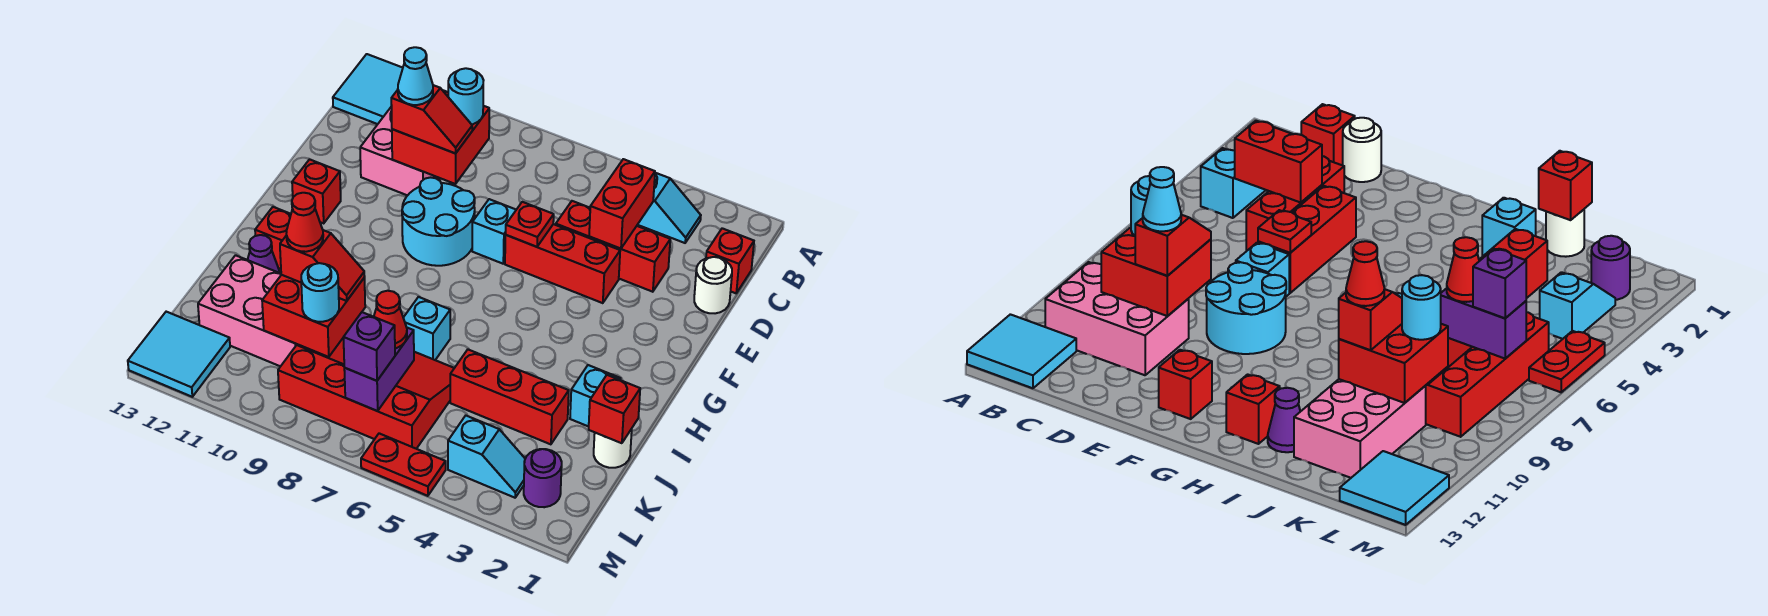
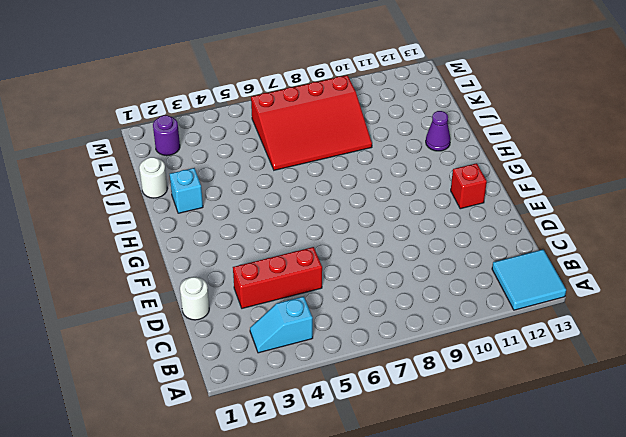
none -> pink brick B10:D11 level 1
none -> red brick C1 level 1
none -> red brick E4:E6 level 1
none -> cyan brick E7 level 1

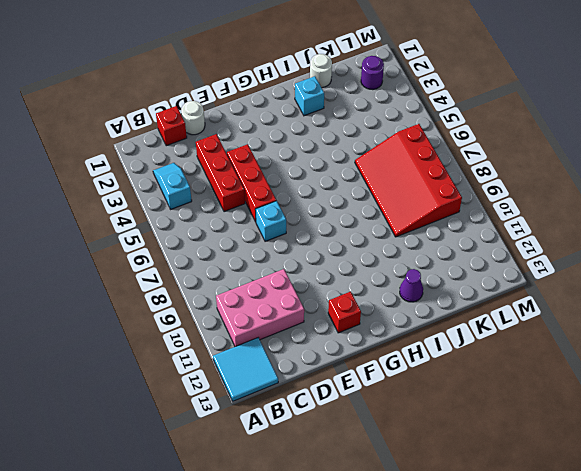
none -> cyan round brick E8:F9 level 1
none -> red brick H12 level 1
none -> cyan brick I7 level 1
none -> red brick J3:J5 level 1

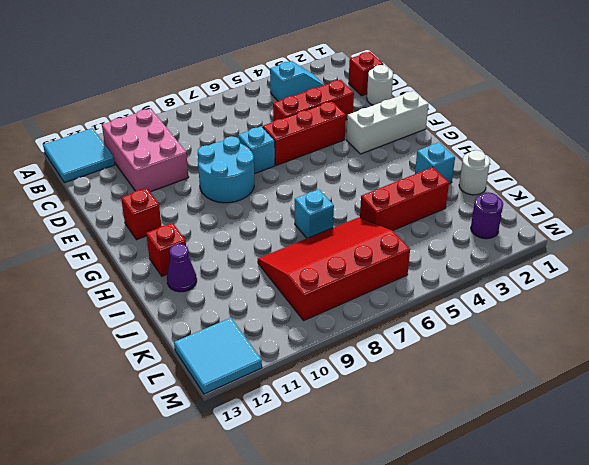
white brick F1:F3 level 1 -> none
none -> pink brick J10:K12 level 1
none -> cyan slope L3:L4 level 1 top 4
none -> red plate M5:M6 level 1
none -> red brick C4:D4 level 2

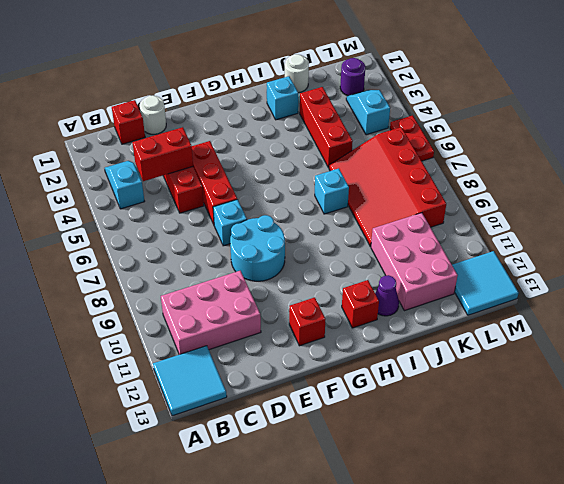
none -> red brick C9:D10 level 2
none -> red plate E6 level 2
none -> red brick J1 level 2
none -> red brick J9:K10 level 2

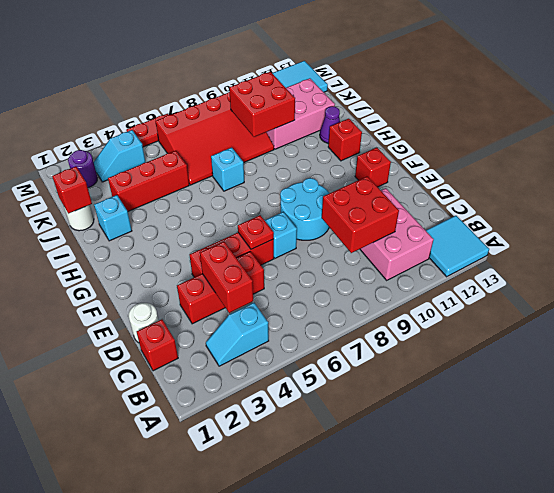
none -> purple brick K7:L7 level 2
none -> cyan round brick C9 level 3
none -> red slope D9:D10 level 3 top 10
none -> red slope J9:J10 level 3 top 10

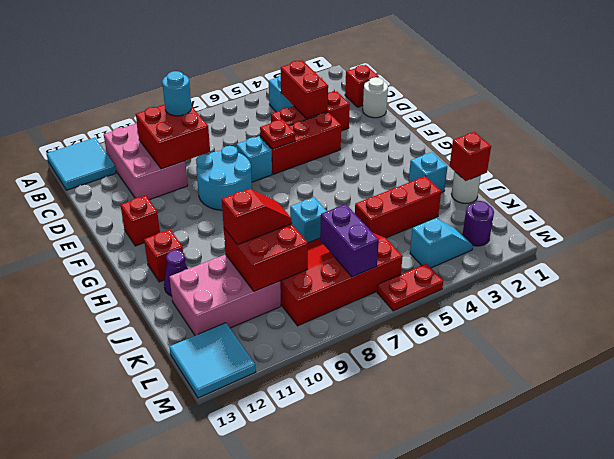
none -> red slope D9:D10 level 3 top 10
none -> red cone K7 level 3
none -> cyan round brick K9 level 3
none -> purple brick L7 level 3

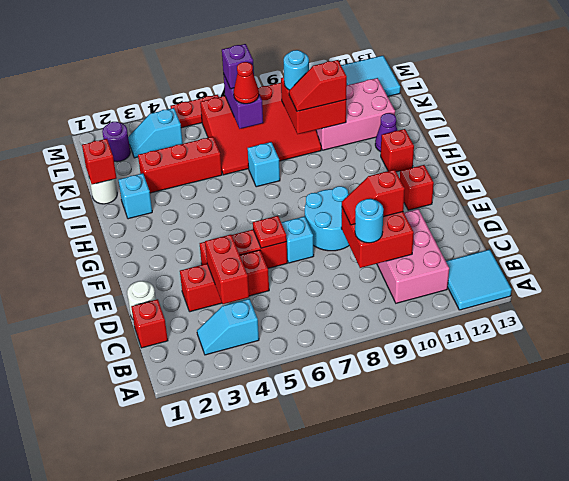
none -> cyan cone D10 level 4
none -> red cone J10 level 4

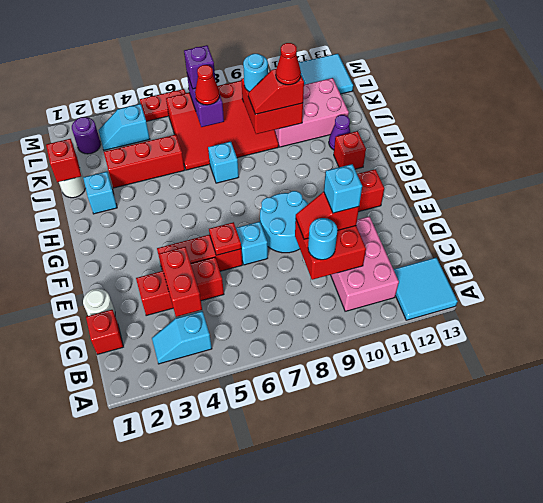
cyan brick D10 level 4 -> cyan cone D10 level 4

